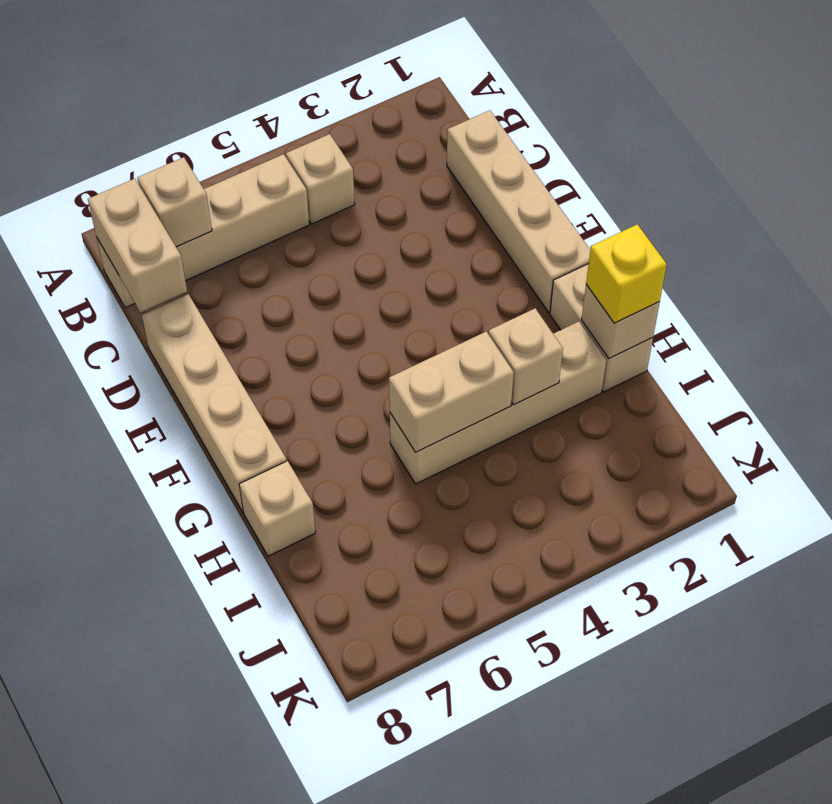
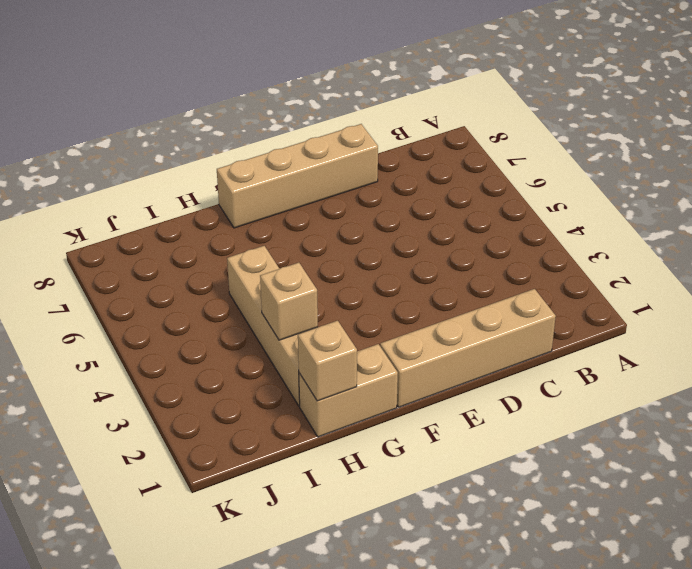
none -> tan brick B4 level 1
none -> tan brick B5:B8 level 1
none -> tan brick H8 level 1

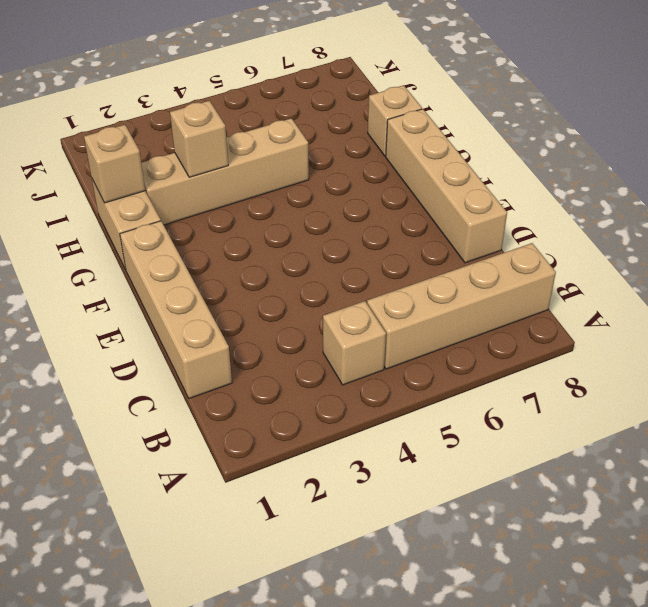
none -> tan brick B7 level 2
none -> tan brick B8:C8 level 2
none -> tan brick H4:H5 level 2

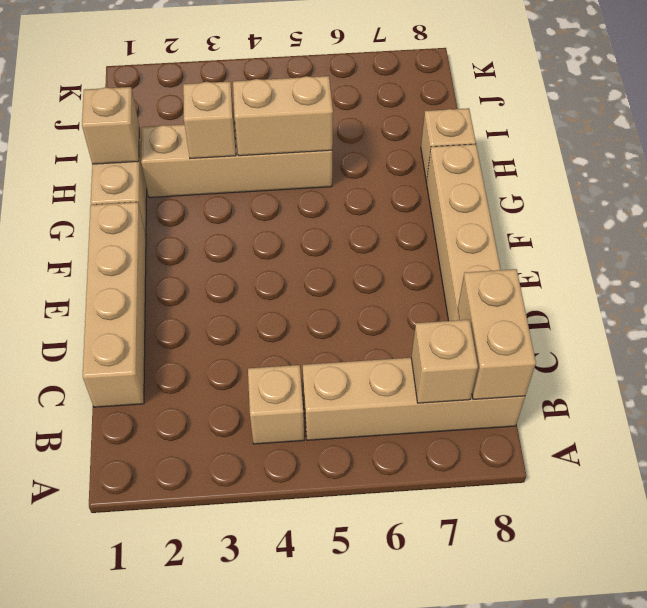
none -> yellow brick H1 level 3

